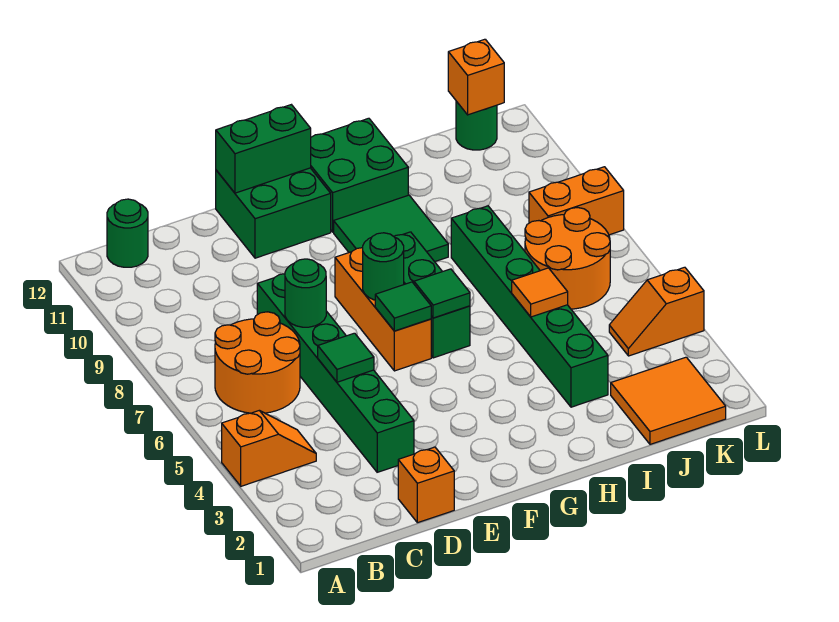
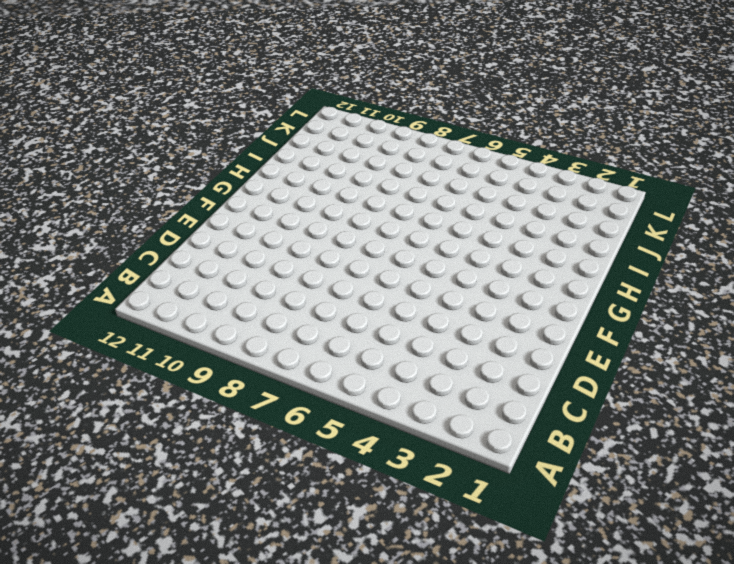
none -> orange slope A4:B4 level 1 top A
none -> orange round brick B6:C7 level 1
none -> green round brick B12 level 1

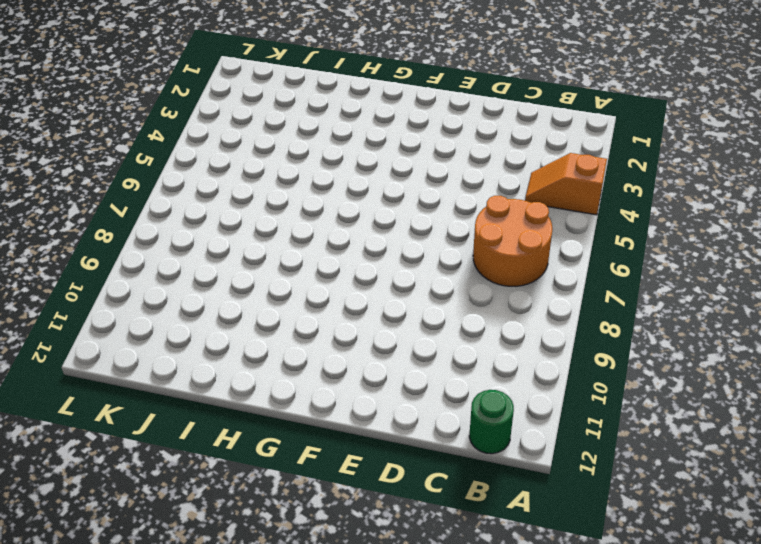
none -> orange brick D1 level 1
none -> green brick D3:D8 level 1
none -> green brick E11:F12 level 1

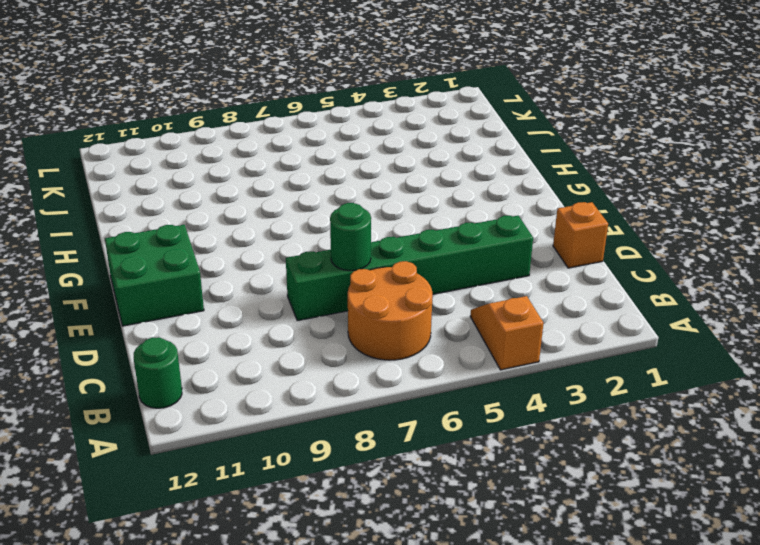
none -> orange brick F6:F8 level 1
none -> green brick G6:G8 level 1
none -> green tile G9:H10 level 1

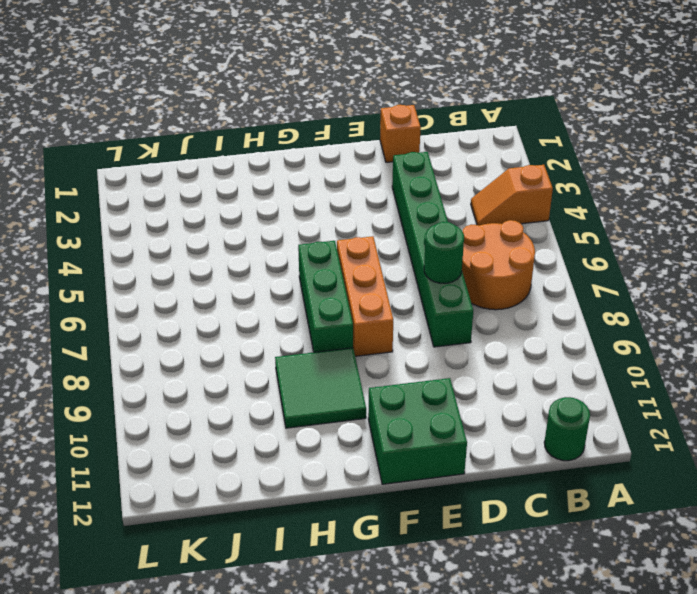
none -> green brick G11:H12 level 1
none -> green brick I3:I8 level 1
none -> orange tile J1:K2 level 1

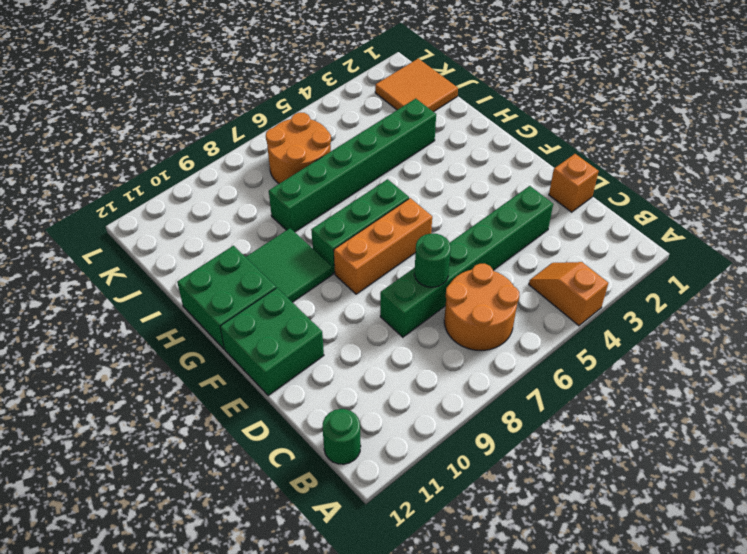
none -> orange slope K4:L4 level 1 top L
none -> orange brick K8:L8 level 1
none -> green round brick K12 level 1

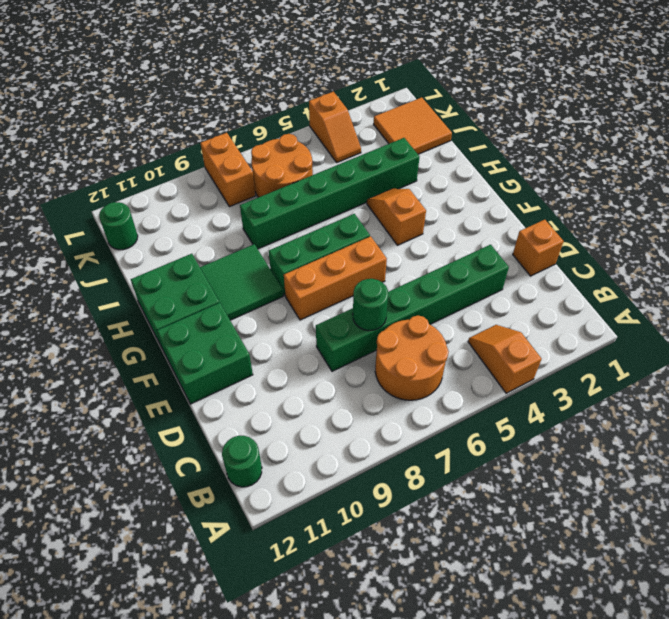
orange slope G4:H4 level 1 top G -> none
none -> green tile D5 level 2
none -> green brick E12:F12 level 2
none -> green tile F6 level 2

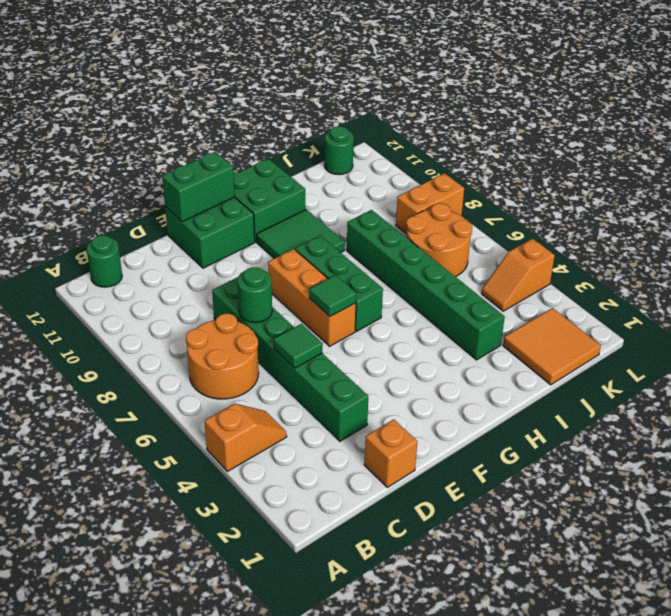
none -> green round brick F7 level 2
none -> green tile G6 level 2
none -> orange tile I5 level 2

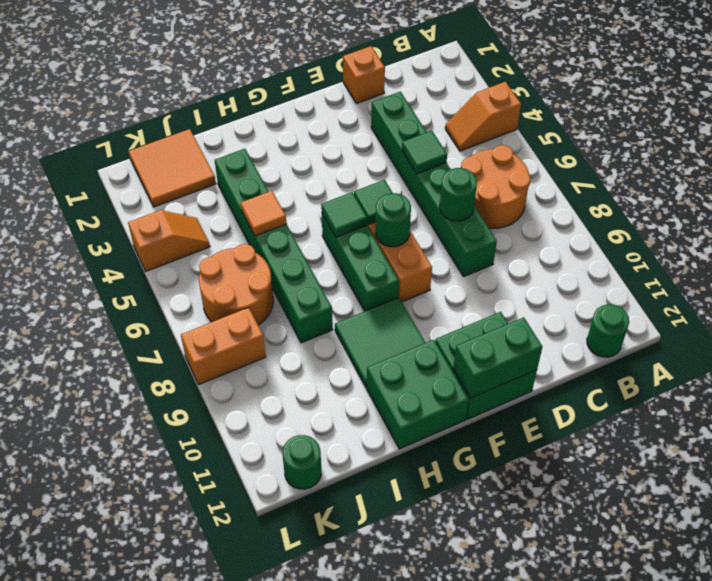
none -> orange brick K12 level 2

